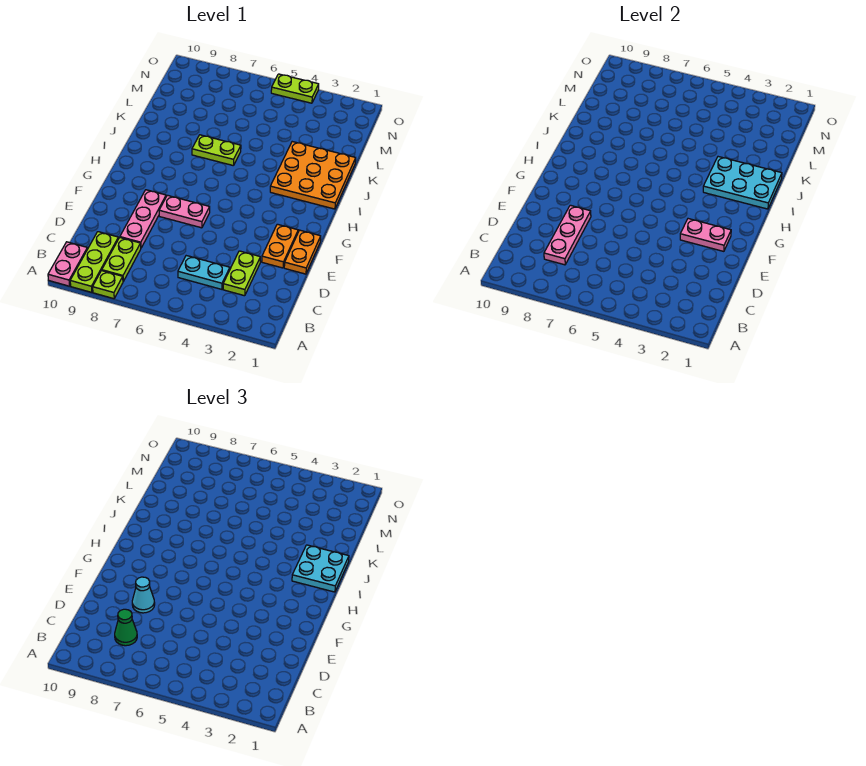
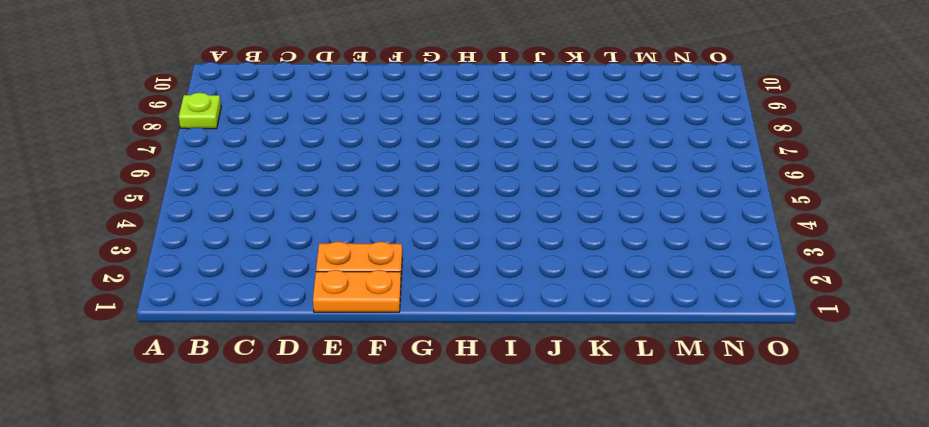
none -> lime plate A9:C9 level 1
none -> pink plate A10:B10 level 1
none -> lime plate B8:C8 level 1

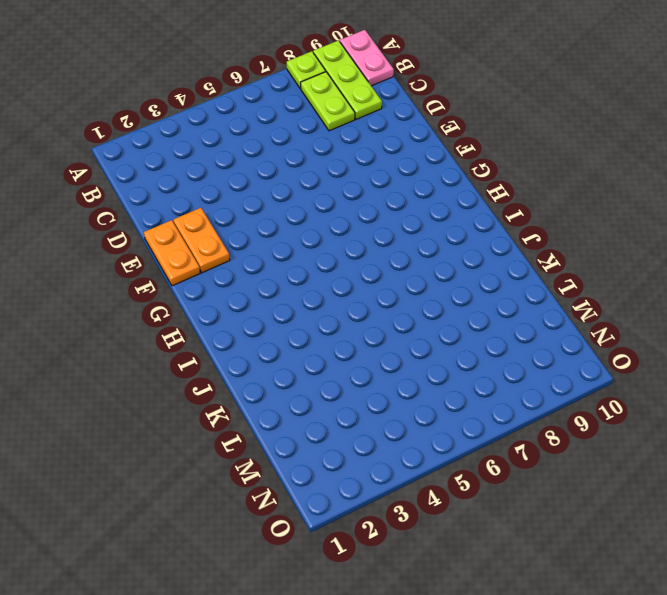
none -> lime plate C3:D3 level 1
none -> cyan plate C4:C5 level 1
none -> pink plate D8:F8 level 1

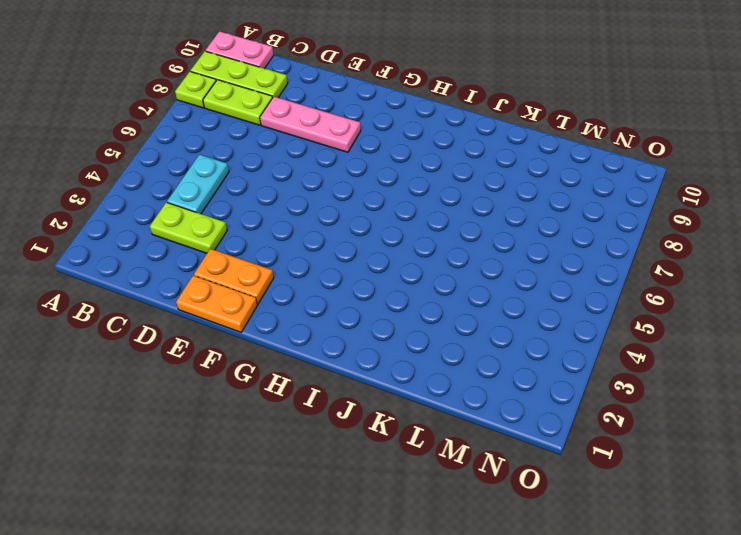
none -> pink plate F6:F7 level 1
none -> orange plate I1:K3 level 1
none -> lime plate J6:J7 level 1

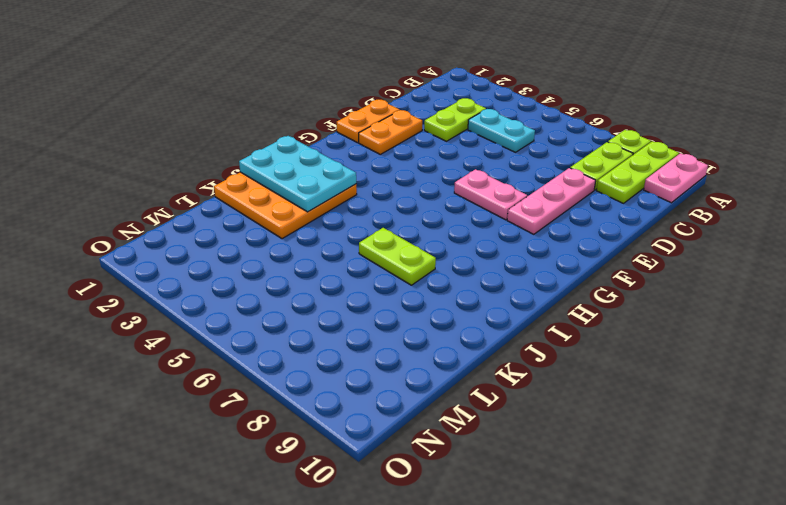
none -> lime plate O4:O5 level 1
none -> pink plate C8:E8 level 2
none -> pink plate F2:F3 level 2

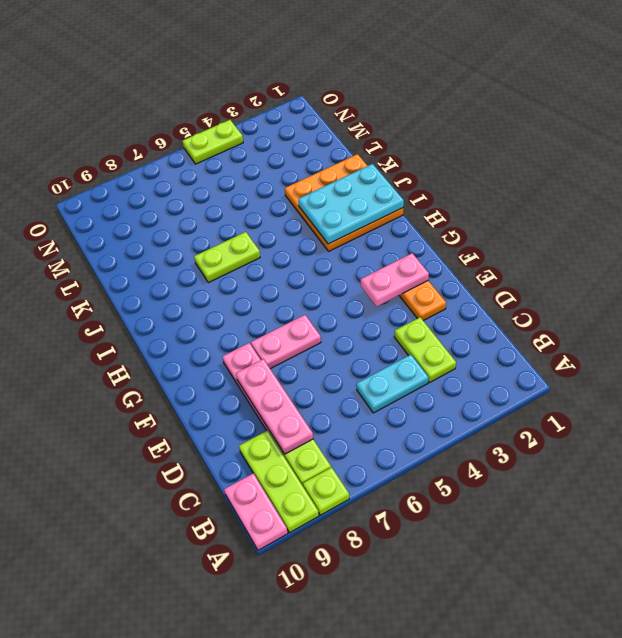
none -> orange plate E1:F1 level 1
none -> green cone C8 level 3
none -> cyan cone E8 level 3

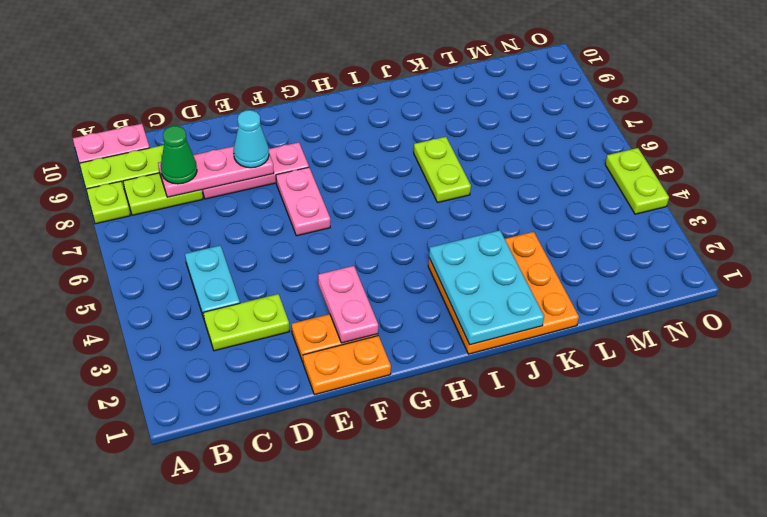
none -> cyan plate I1:J2 level 3

